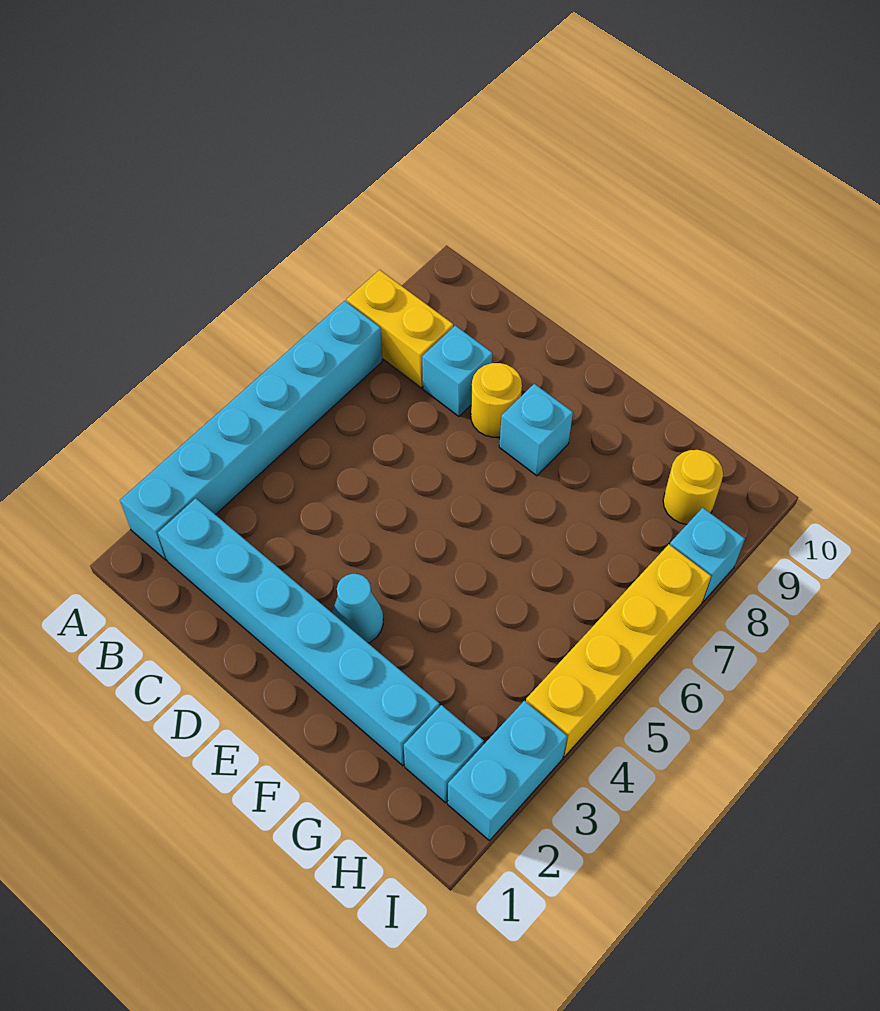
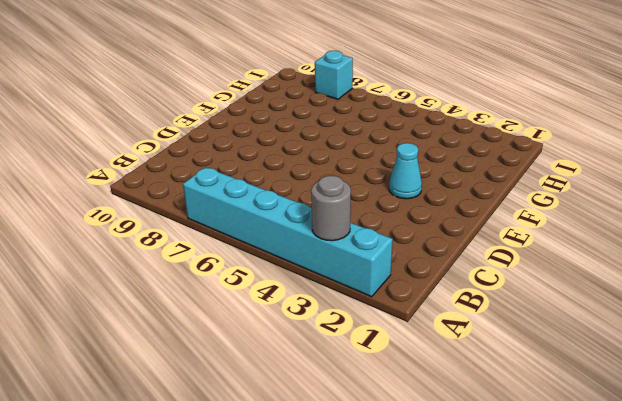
grey round brick A3 level 2 -> none
none -> yellow brick A8:B8 level 1
none -> cyan brick B2:G2 level 1
none -> cyan brick C8 level 1

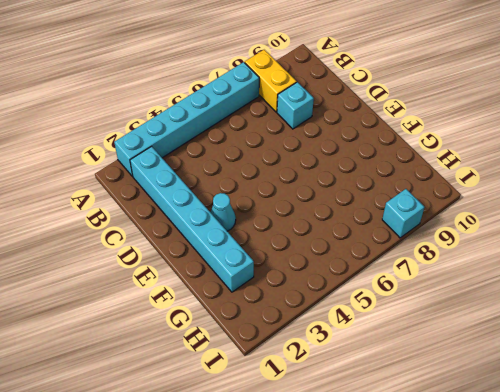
none -> yellow round brick D8 level 1
none -> cyan brick E8 level 1
none -> cyan brick H2 level 1

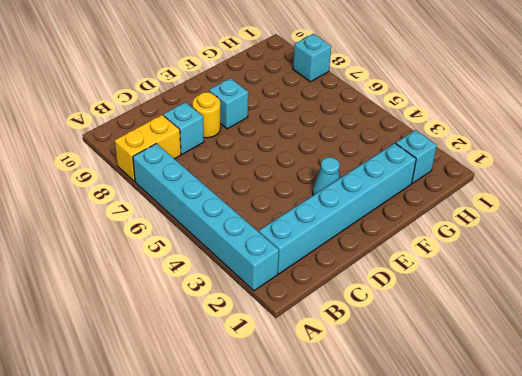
none -> yellow round brick H9 level 1
none -> cyan brick I2:I3 level 1
none -> yellow brick I4:I7 level 1

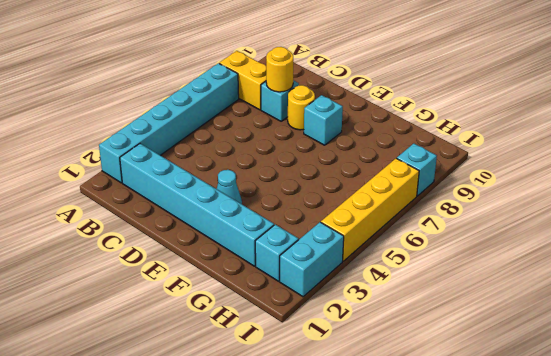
yellow round brick C8 level 2 -> yellow round brick H9 level 1

